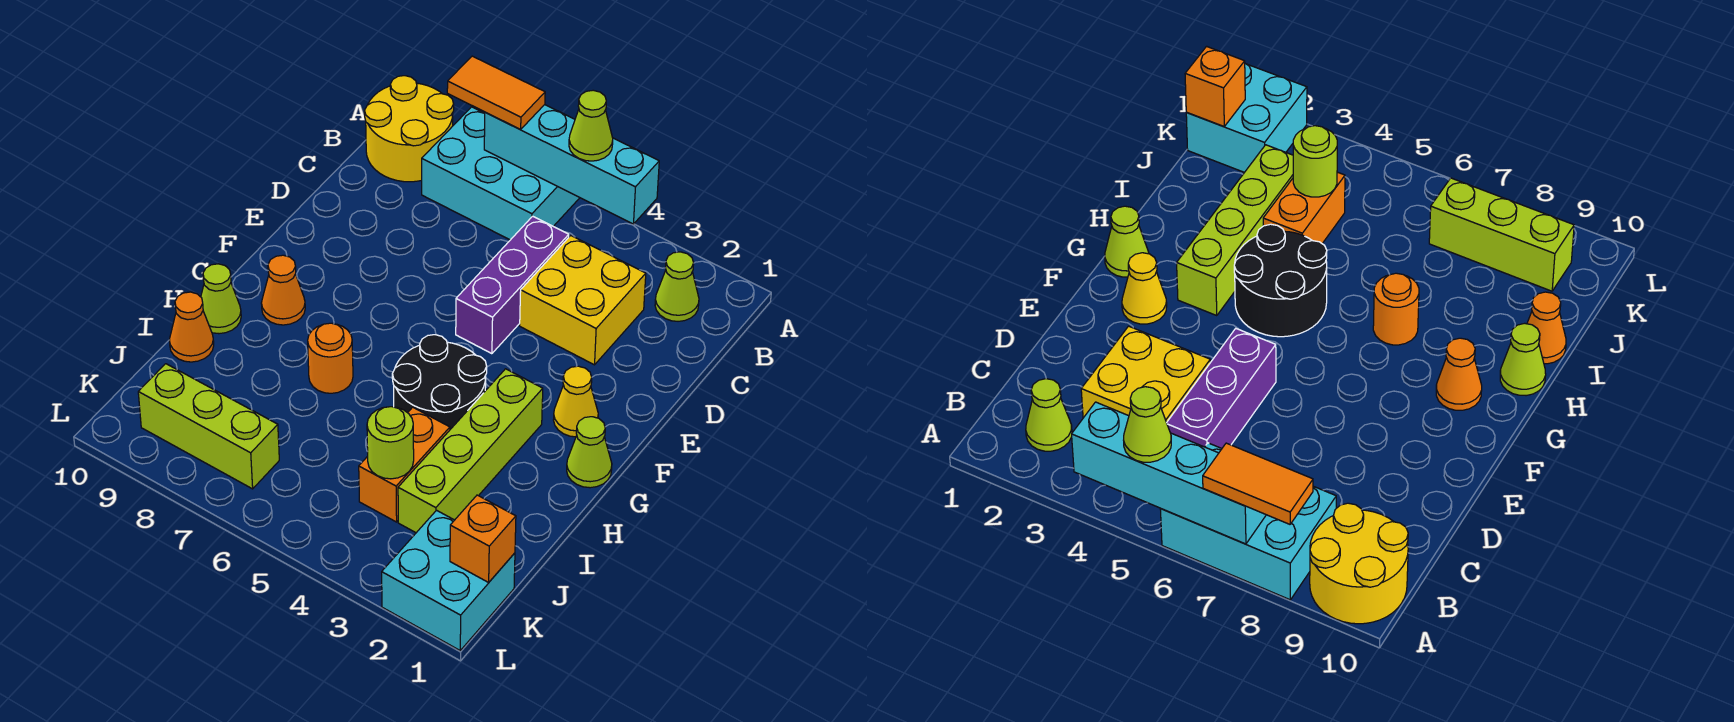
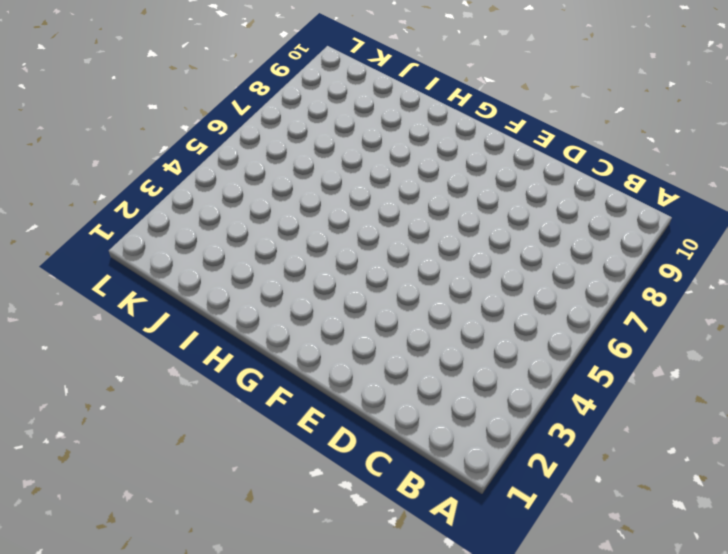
none -> cyan brick A6:B8 level 1
none -> yellow round brick A9:B10 level 1
none -> lime cone B2 level 1

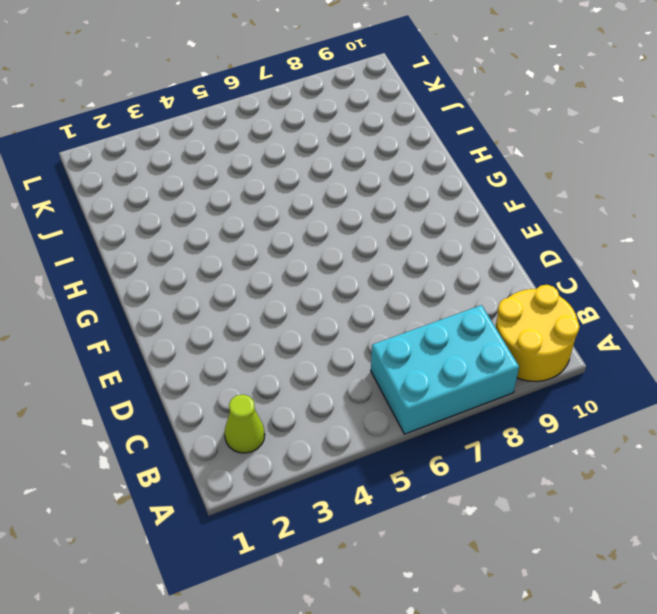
none -> yellow brick C3:D4 level 1
none -> purple brick C5:E5 level 1
none -> yellow cone F2 level 1

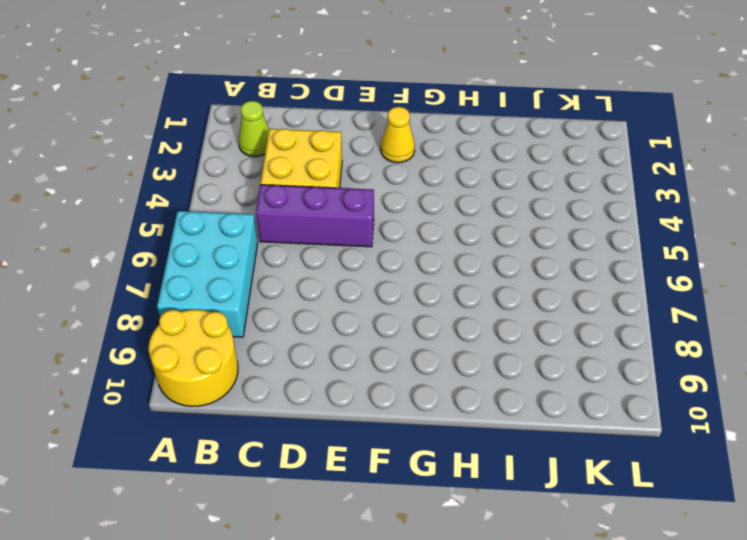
none -> lime cone G1 level 1
none -> lime brick G3:J3 level 1
none -> black round brick G4:H5 level 1

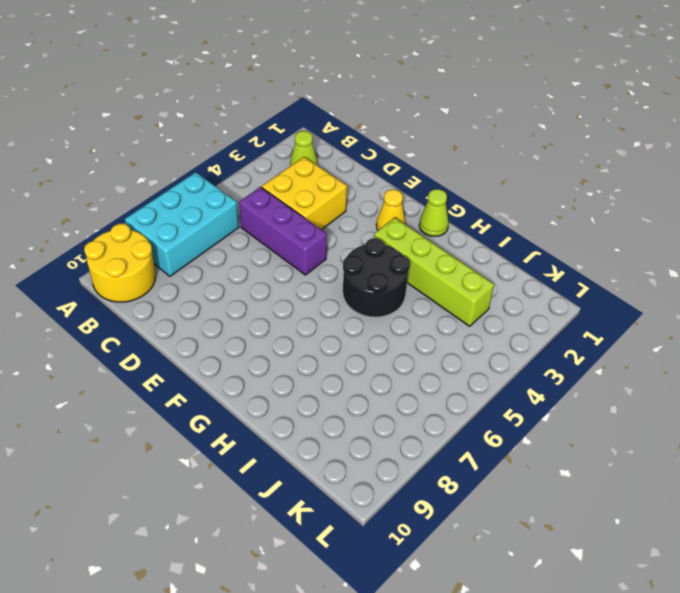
none -> orange cone G9 level 1
none -> orange round brick H7 level 1
none -> lime cone H10 level 1

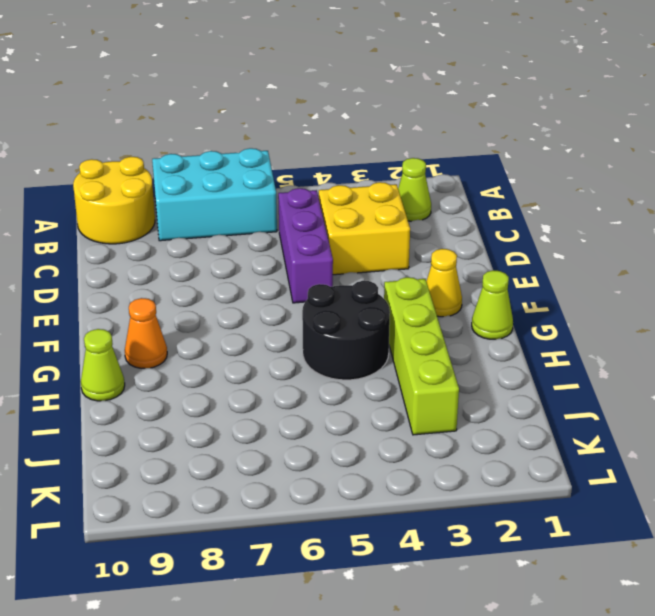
none -> orange round brick H7 level 1
none -> orange brick I4:J4 level 1
none -> orange cone I10 level 1

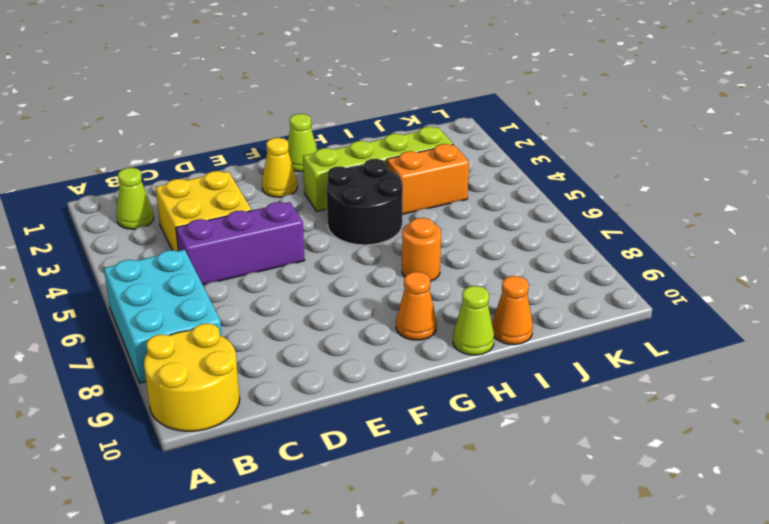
none -> cyan brick K1:L2 level 1
none -> lime brick K7:K9 level 1
none -> cyan brick A4:A7 level 2

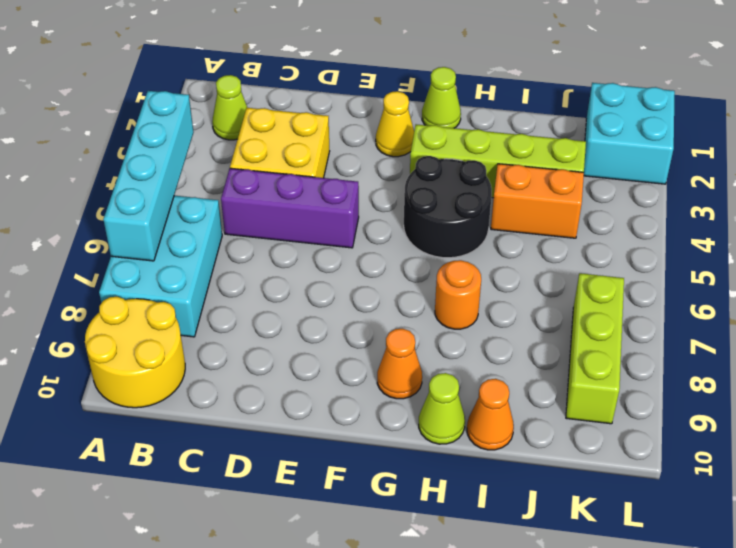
none -> lime round brick J4 level 2
none -> orange brick K1 level 2
none -> lime cone A5 level 3

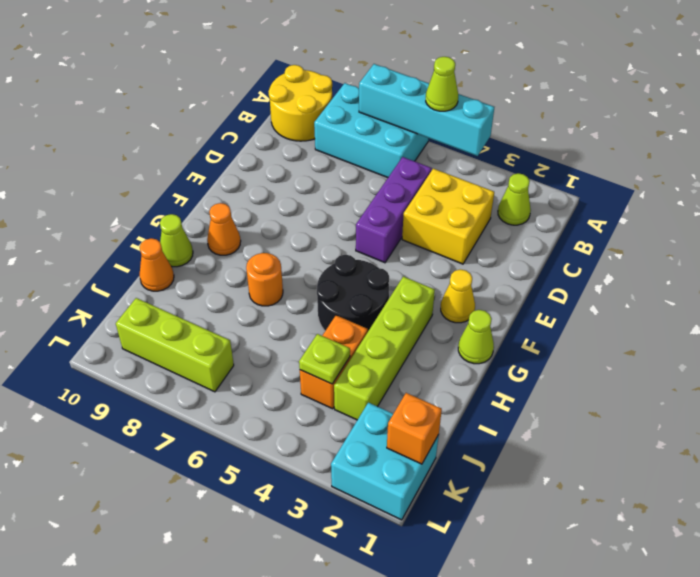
lime plate J4 level 2 -> lime round brick J4 level 2
none -> orange tile A7:A8 level 3

